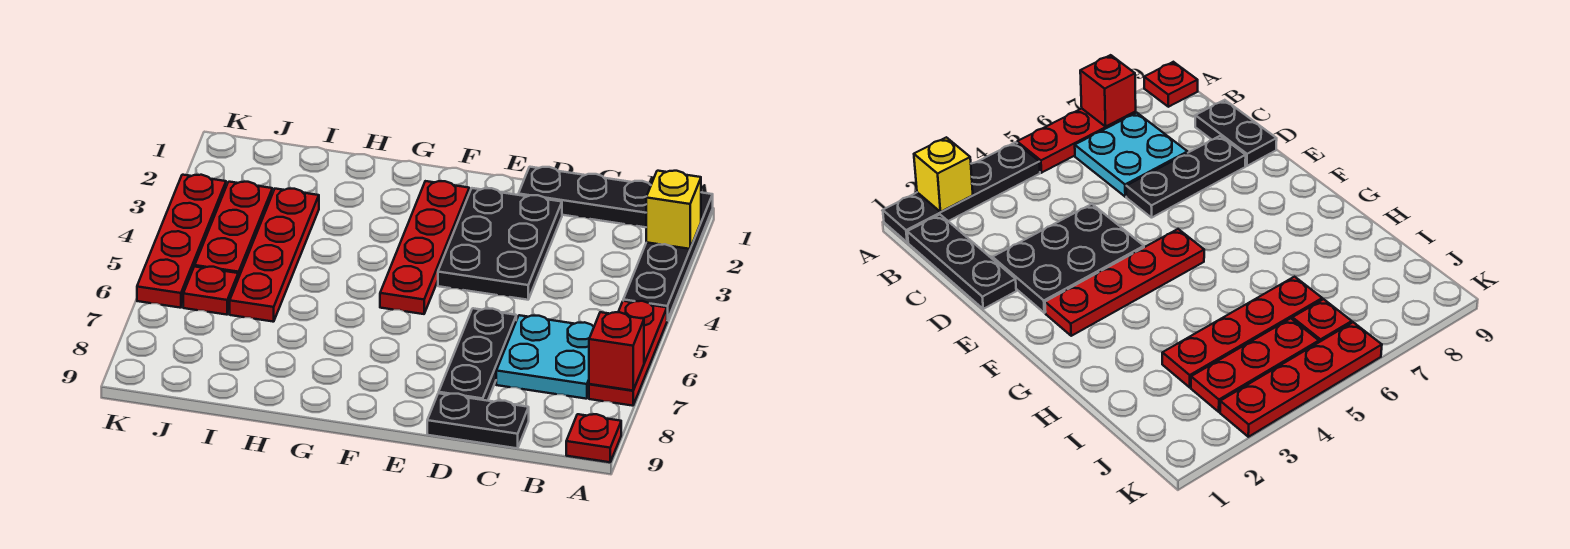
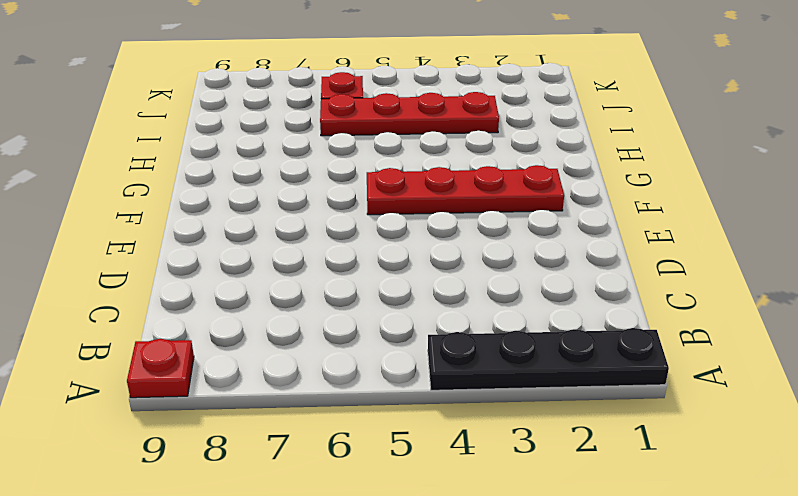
none -> red plate A5:A7 level 1
none -> black plate B1:D1 level 1
none -> cyan plate B6:C7 level 1

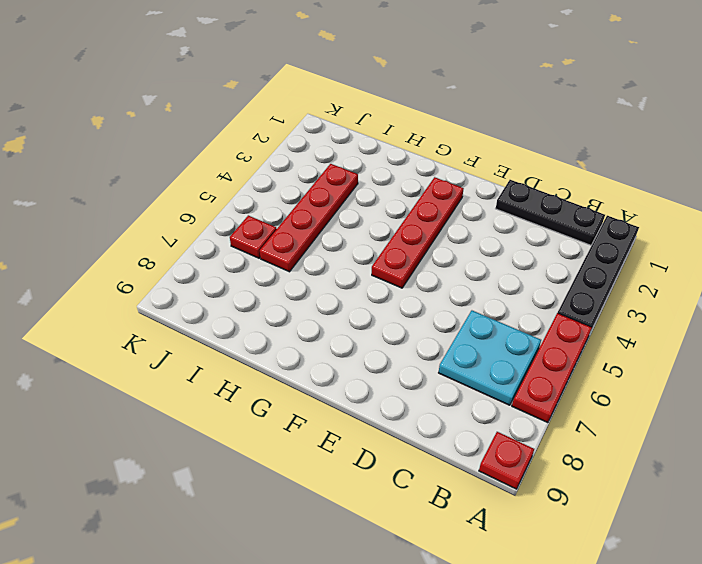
none -> black plate C9:D9 level 1
none -> black plate D2:E4 level 1
none -> black plate D6:D8 level 1

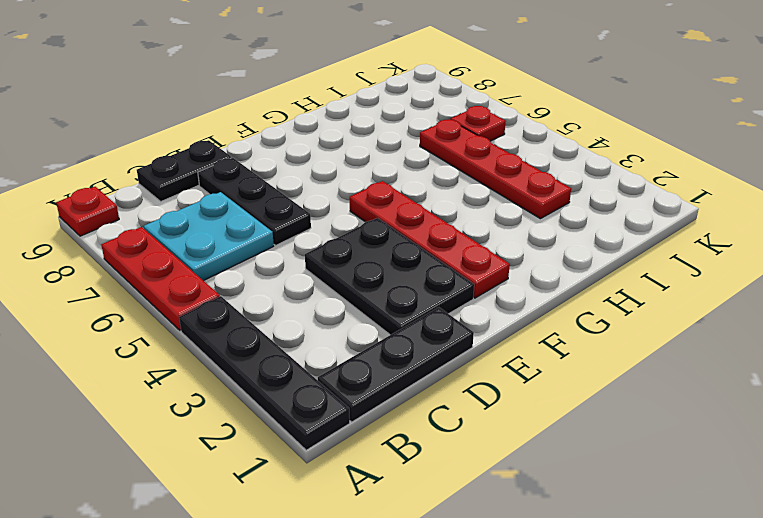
none -> red plate J3:J5 level 1
none -> red plate K3:K6 level 1
none -> yellow brick A2 level 2

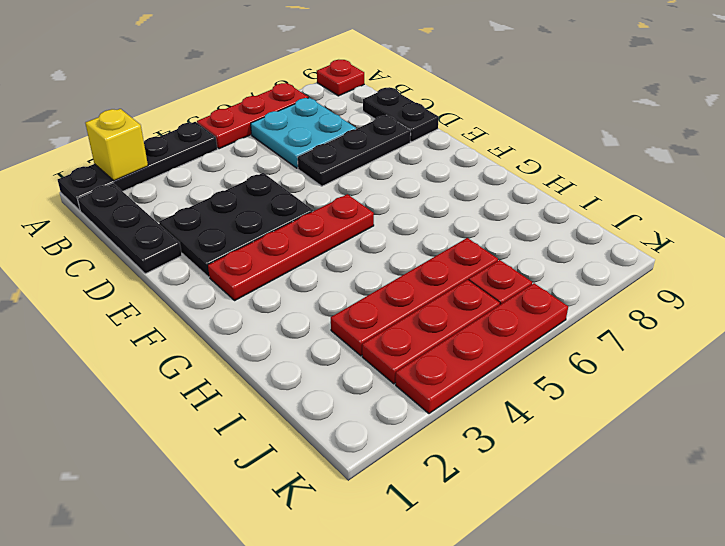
none -> red brick A7 level 2

